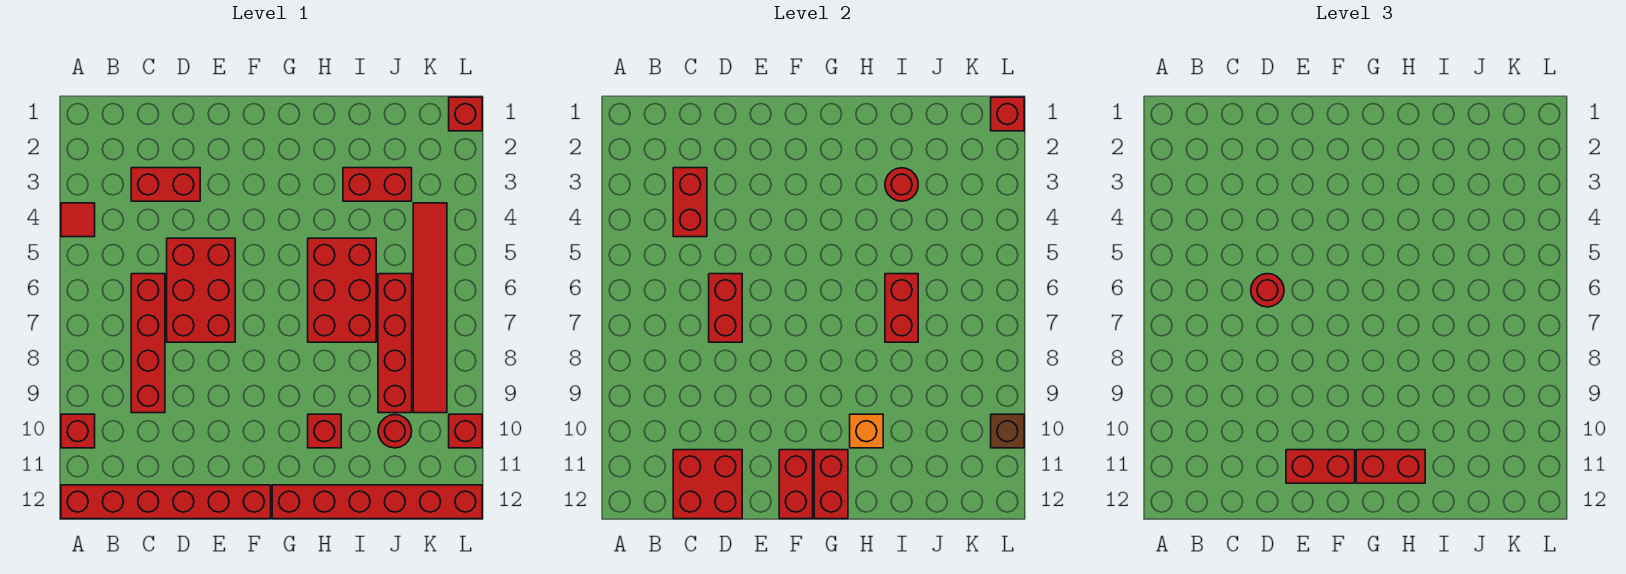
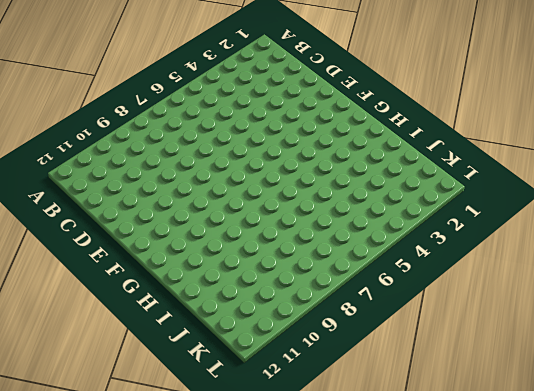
none -> red tile A4 level 1
none -> red brick A10 level 1
none -> red brick A12:F12 level 1

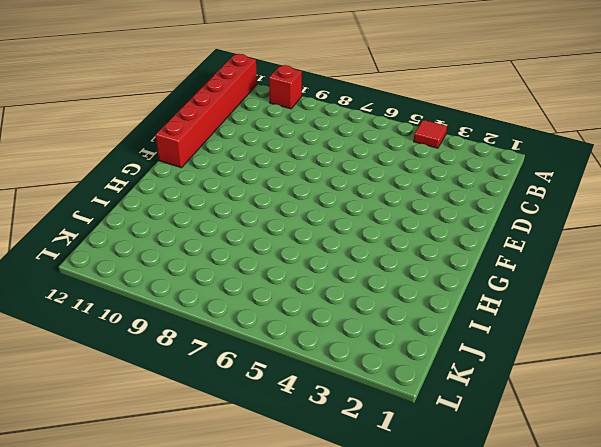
none -> red brick C3:D3 level 1
none -> red brick C6:C9 level 1
none -> red brick D5:E7 level 1

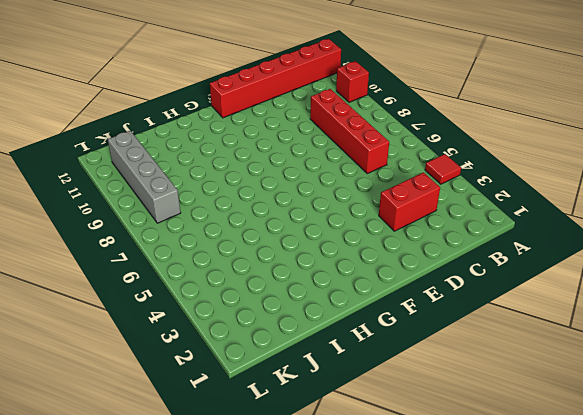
grey brick K8:K11 level 1 -> red tile K4:K9 level 1
none -> red brick D5:E7 level 1
none -> red brick G12:L12 level 1
none -> red brick H5:I7 level 1

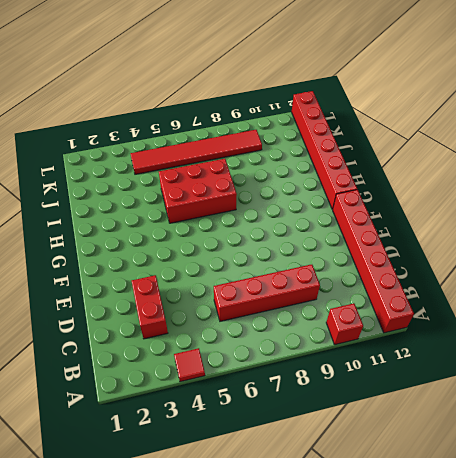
none -> red brick D5:E7 level 1
none -> red brick H10 level 1
none -> red brick I3:J3 level 1

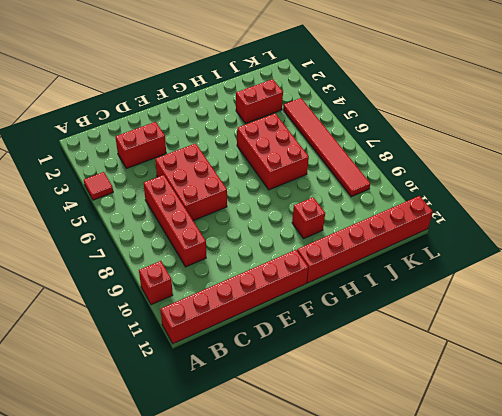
none -> red brick J6:J9 level 1
none -> red round brick J10 level 1
none -> red brick L1 level 1

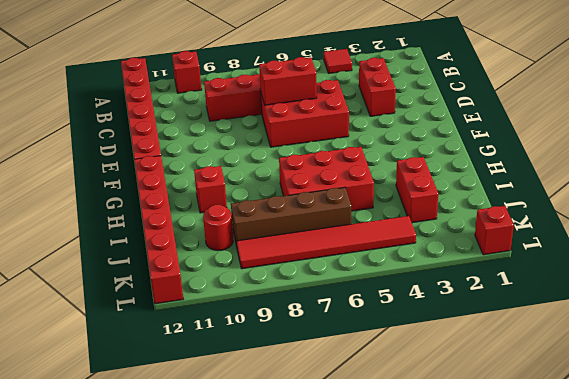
brown brick J6:J9 level 1 -> red brick J6:J9 level 1
none -> red brick L10 level 1
none -> red brick C3:C4 level 2
none -> red brick C11:D12 level 2

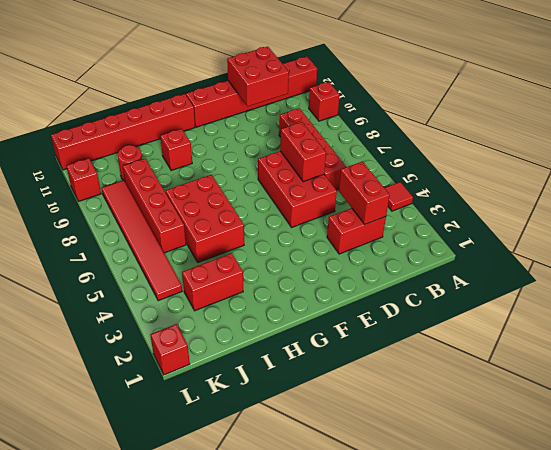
none -> red brick F11:F12 level 2
none -> red brick G11:G12 level 2
none -> orange brick H10 level 2

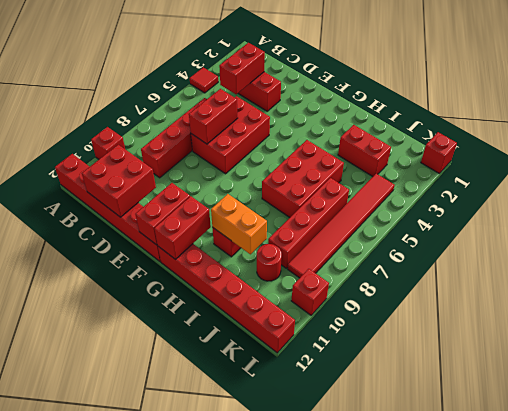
orange brick H10:I10 level 2 -> orange brick H10 level 2
none -> red round brick I3 level 2
none -> red brick I6:I7 level 2
none -> red brick L1 level 2

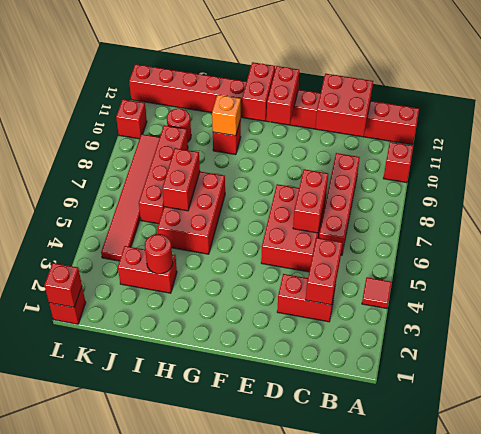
none -> brown brick L10 level 2
none -> red round brick D6 level 3
none -> red brick E11:F11 level 3

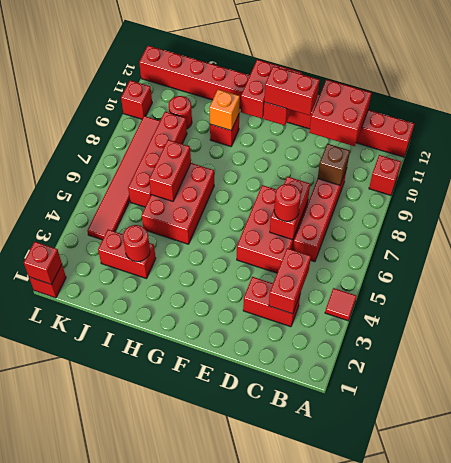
brown brick C9 level 2 -> brown brick L10 level 2
none -> red brick G11:H11 level 3

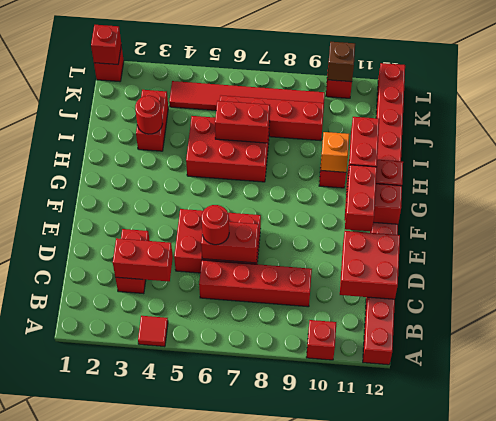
none -> red round brick J10 level 1

